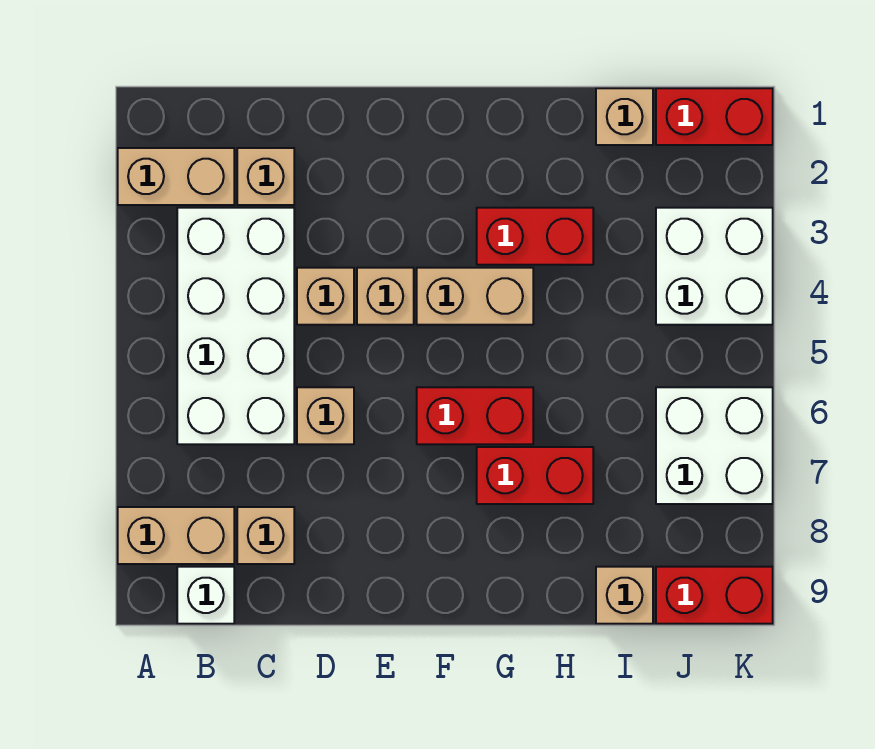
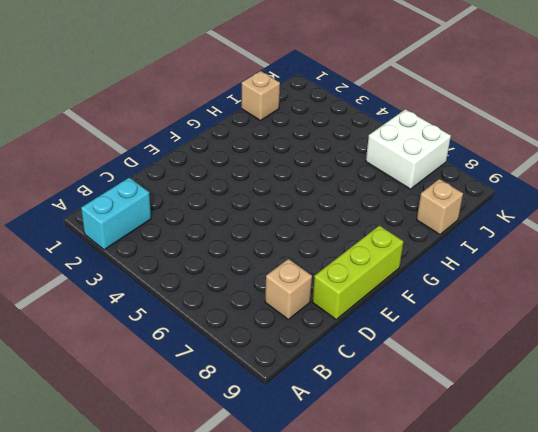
cyan brick A2:B2 level 1 -> tan brick A2:B2 level 1
lime brick D9:F9 level 1 -> none
none -> tan brick A8:B8 level 1
none -> white brick B3:C6 level 1
none -> white brick B9 level 1

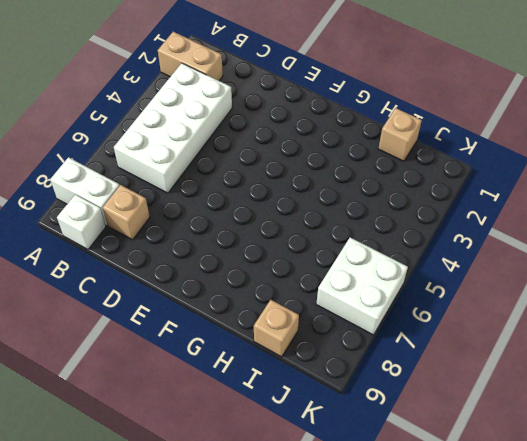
white brick A8:B8 level 1 -> tan brick A8:B8 level 1
none -> tan brick C2 level 1
none -> tan brick D4 level 1
none -> tan brick D6 level 1

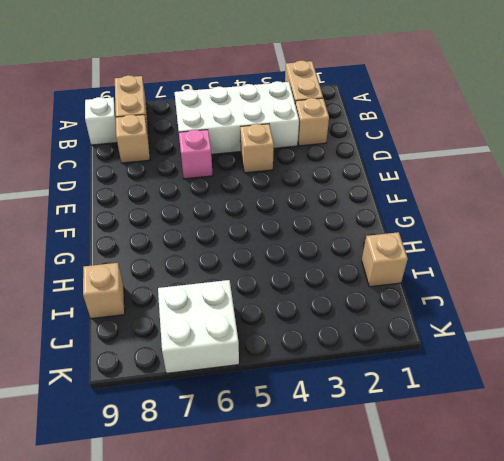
pink brick D6 level 1 -> tan brick D6 level 1
none -> tan brick E4 level 1
none -> tan brick F4:G4 level 1
none -> red brick F6:G6 level 1

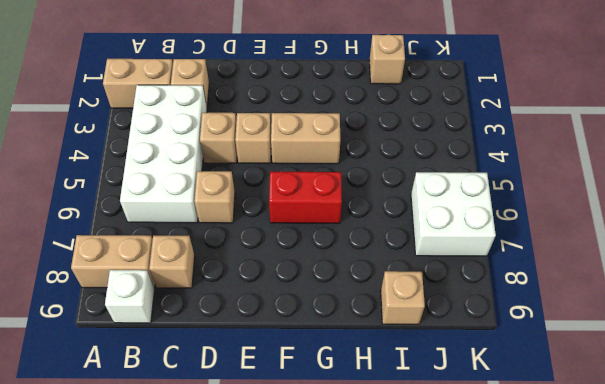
none -> red brick G3:H3 level 1
none -> red brick G7:H7 level 1
none -> red brick J1:K1 level 1

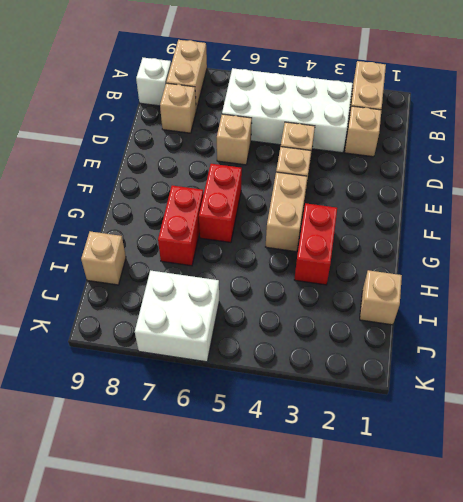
none -> red brick J1:K1 level 1
none -> white brick J3:K4 level 1
none -> red brick J9:K9 level 1

